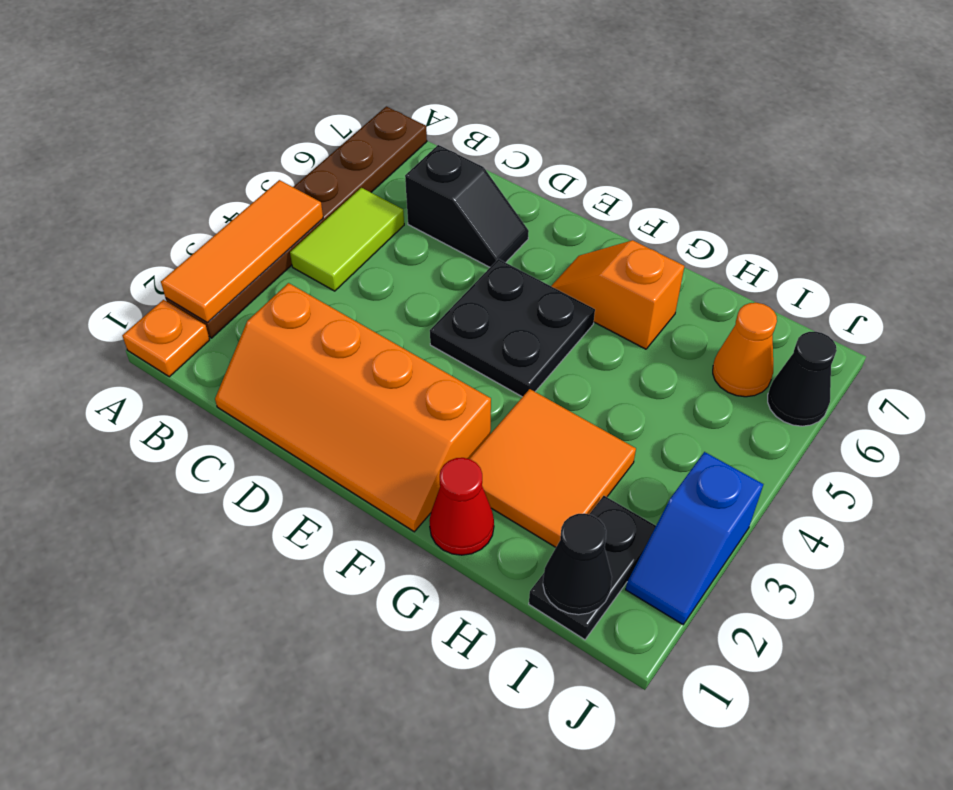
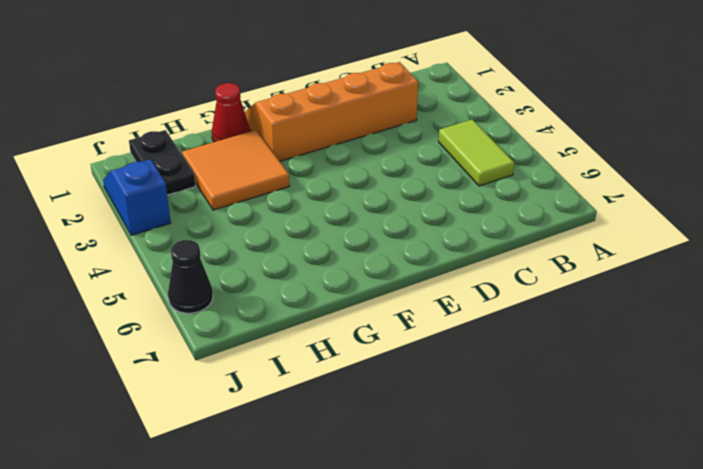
none -> orange plate A1 level 1
none -> brown plate A2:A7 level 1
none -> black slope C6:D6 level 1 top C

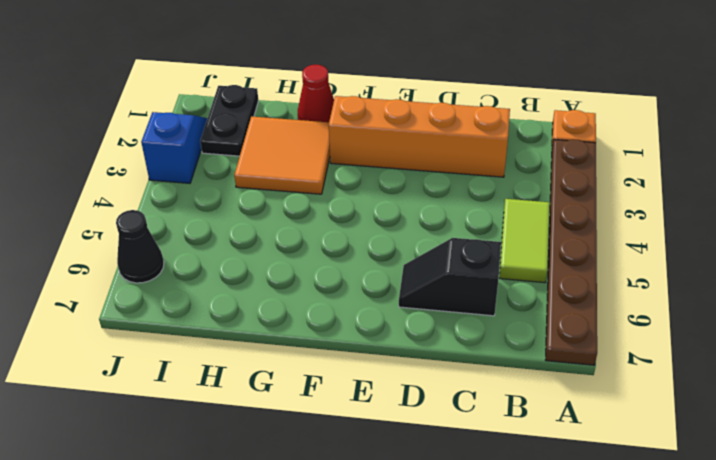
none -> black plate E4:F5 level 1
none -> orange slope F6:G6 level 1 top G
none -> orange cone I6 level 1

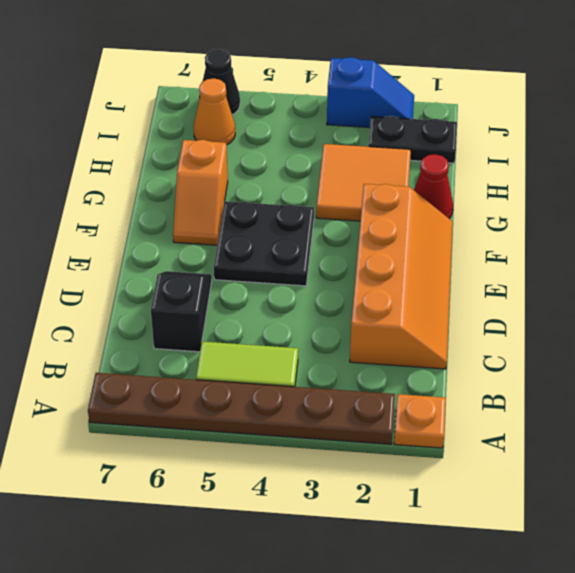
none -> orange tile A2:A4 level 2
none -> black cone I1 level 2

